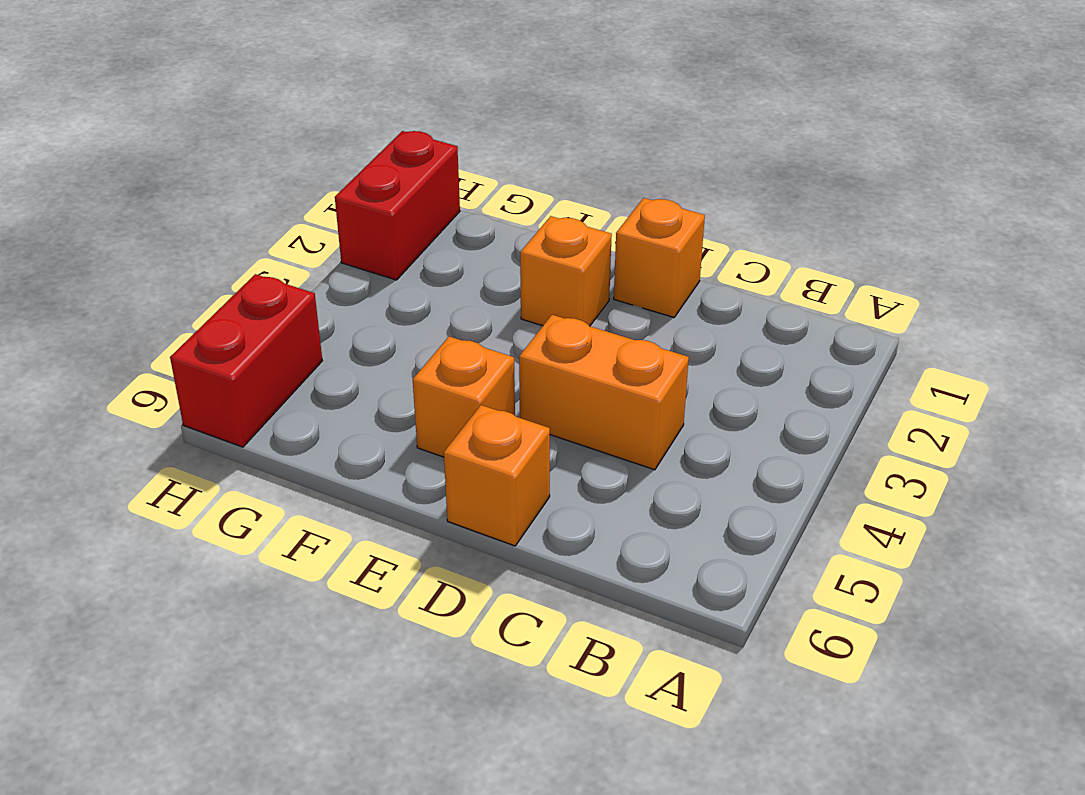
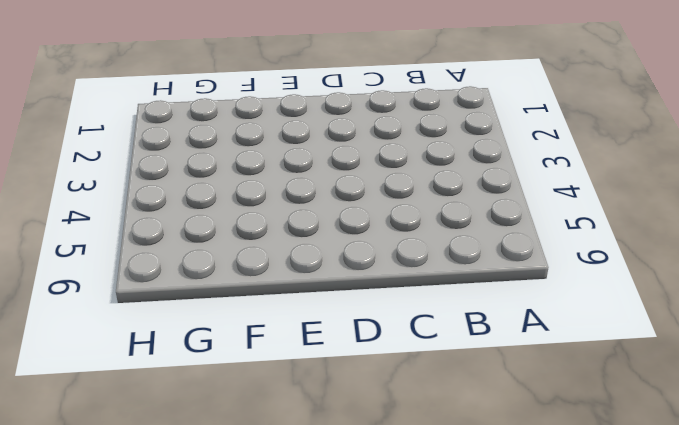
none -> orange brick C4:D4 level 1
none -> orange brick D1 level 1

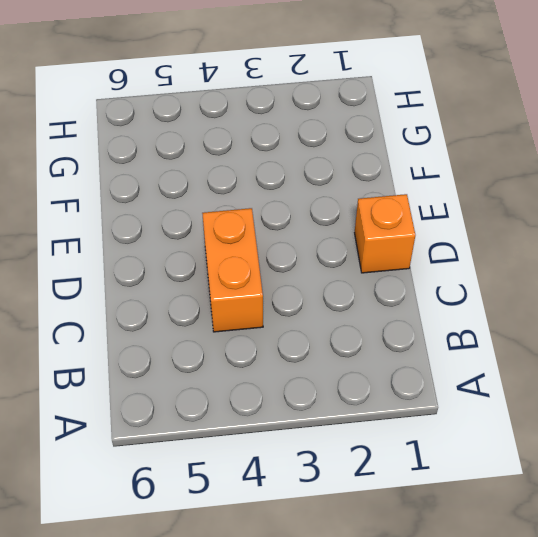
none -> orange brick D6 level 1
none -> orange brick E2 level 1

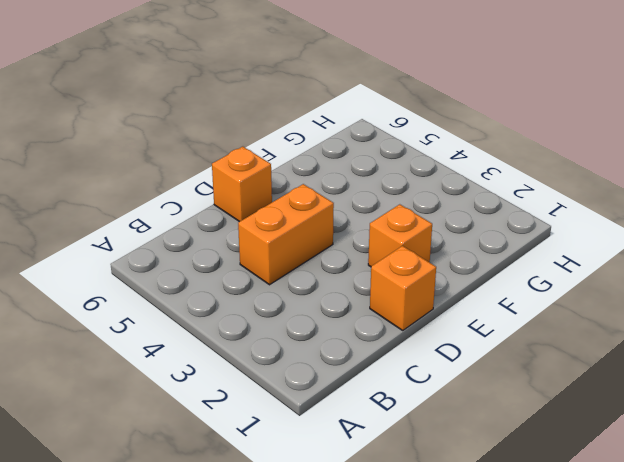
none -> orange brick E5 level 1
none -> red brick H1:H2 level 1

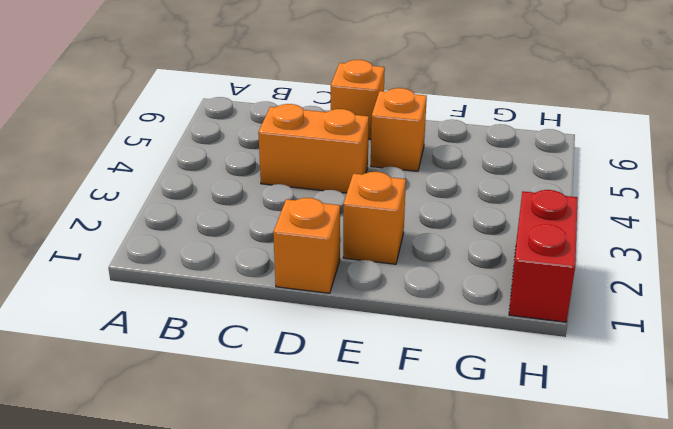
none -> red brick H5:H6 level 1

